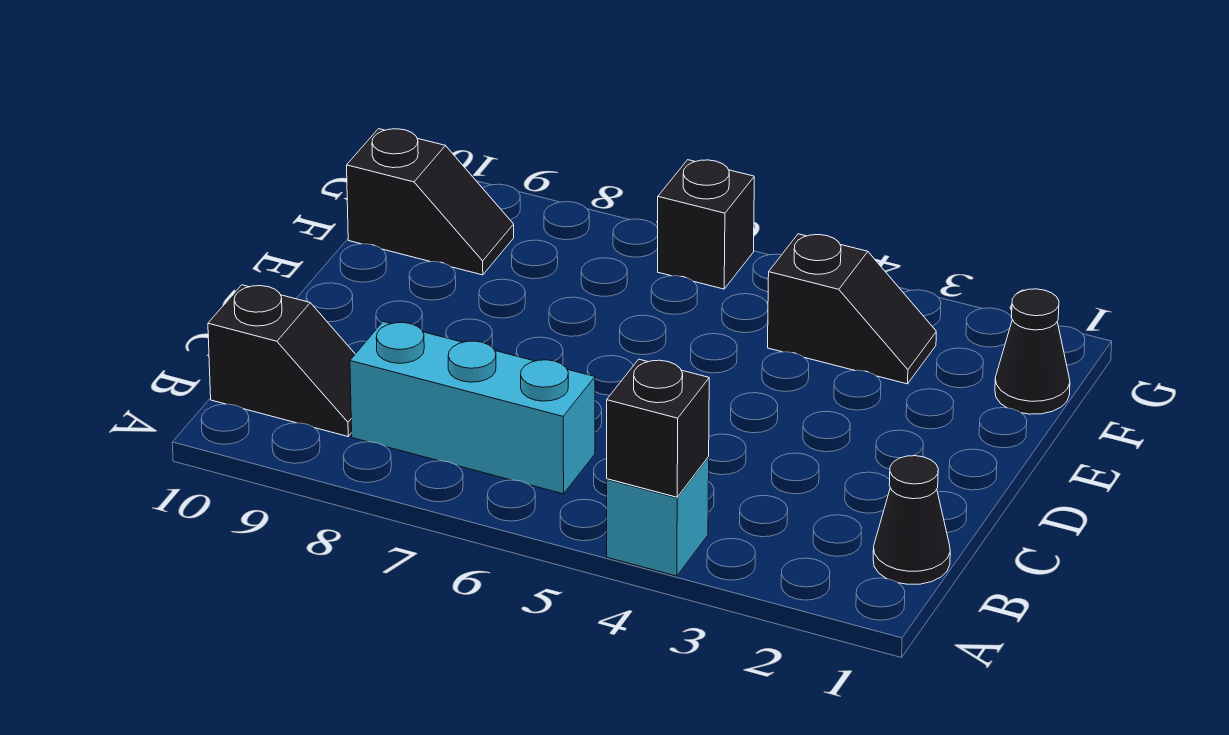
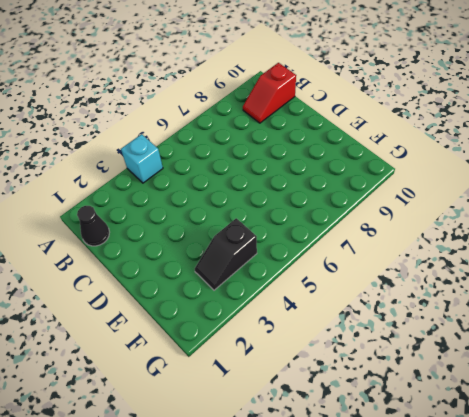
red slope B9:B10 level 1 top 10 -> black slope B9:B10 level 1 top 10
none -> cyan brick B6:B8 level 1
none -> black cone F1 level 1

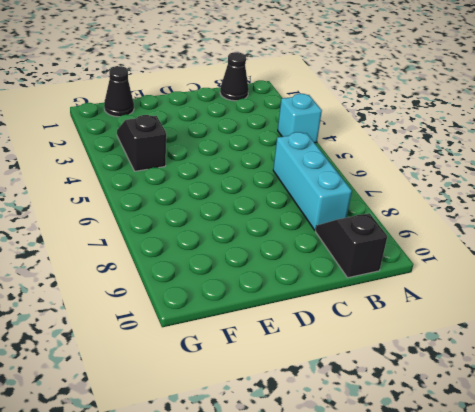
none -> black slope F9:F10 level 1 top 10
none -> black brick G6 level 1

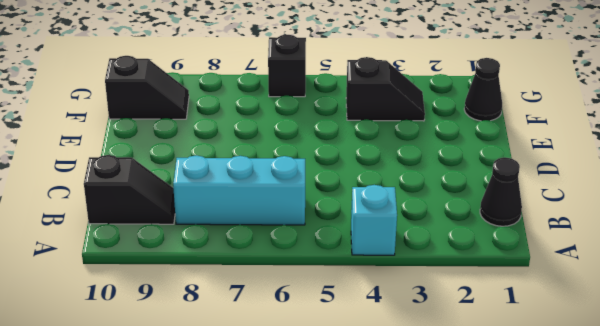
none -> black brick A4 level 2

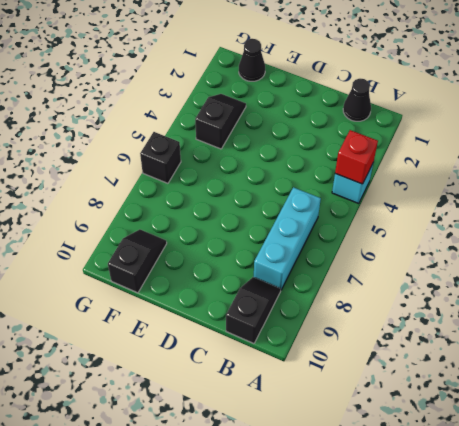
red brick A4 level 2 -> black brick A4 level 2

